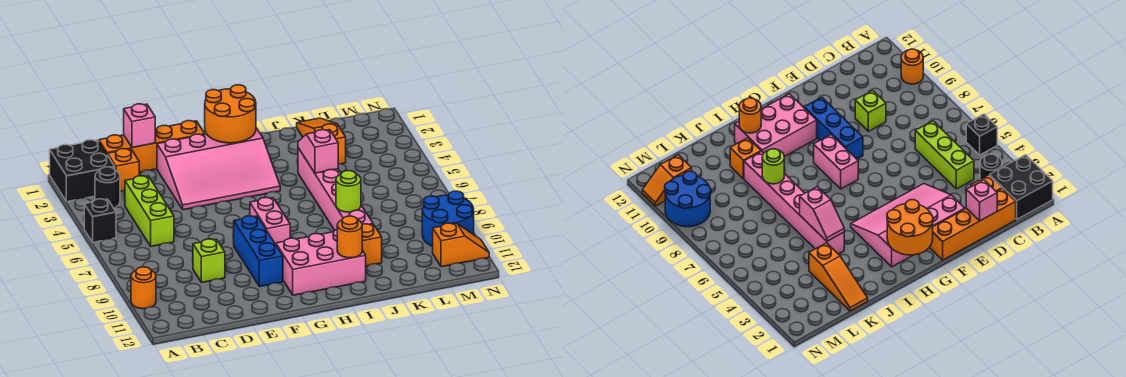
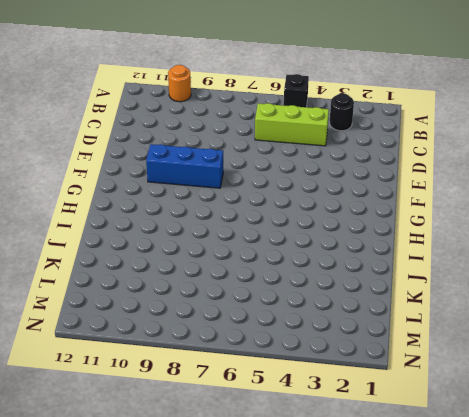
none -> black brick A1:B2 level 1
none -> orange brick C1:F1 level 1
none -> orange brick C2 level 1

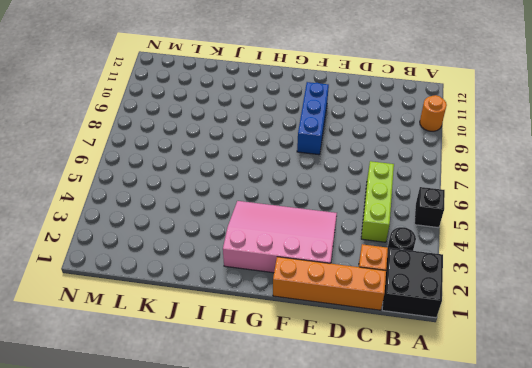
none -> lime brick D9 level 1
none -> pink brick G7:G8 level 1
none -> pink brick G10:I11 level 1

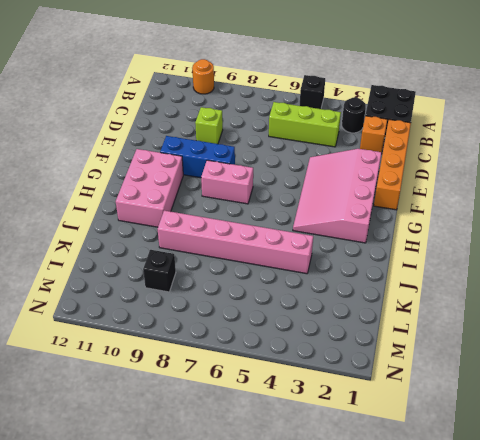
black brick L9 level 1 -> none
none -> orange brick J10 level 1
none -> orange slope K1:K3 level 1 top 3
none -> blue round brick M9:N10 level 1

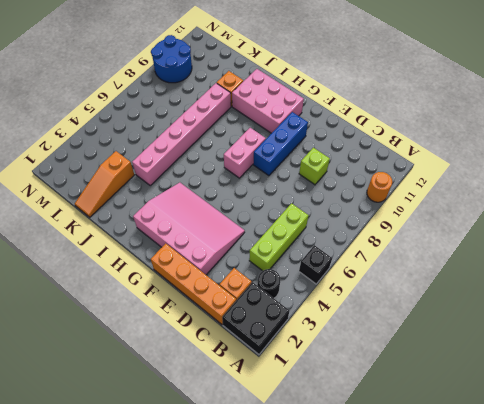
none -> orange slope M11:N11 level 1 top M
none -> pink brick D1 level 2
none -> orange round brick G1:H2 level 2

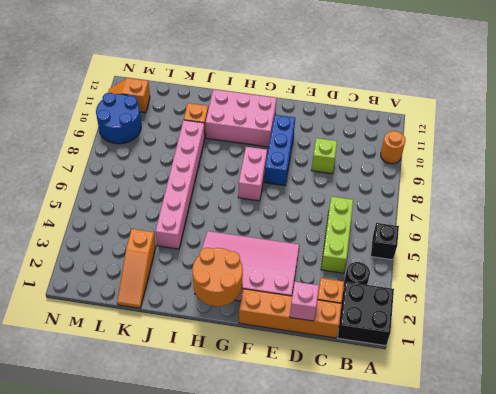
none -> orange round brick I11 level 2
none -> pink slope J4:J5 level 2 top 5
none -> lime round brick J8 level 2

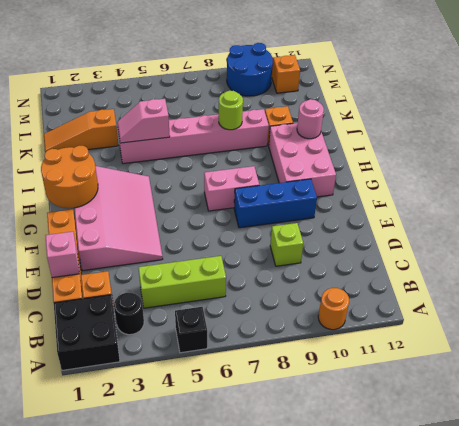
pink round brick I11 level 2 -> orange round brick I11 level 2

